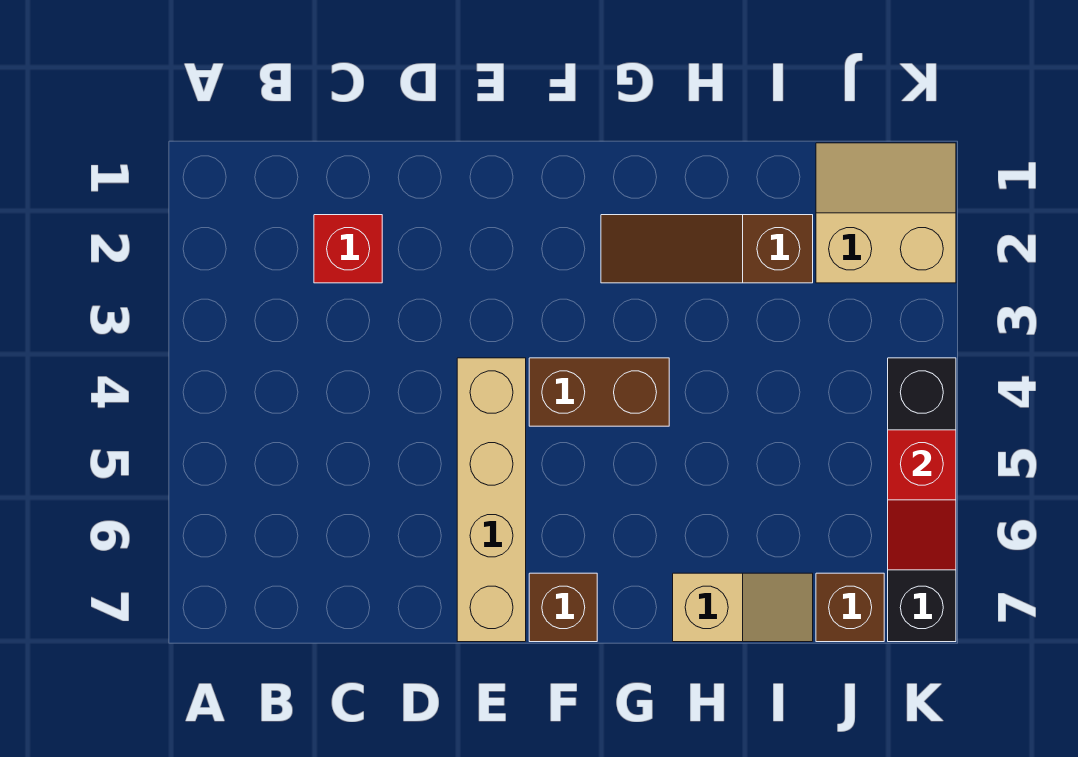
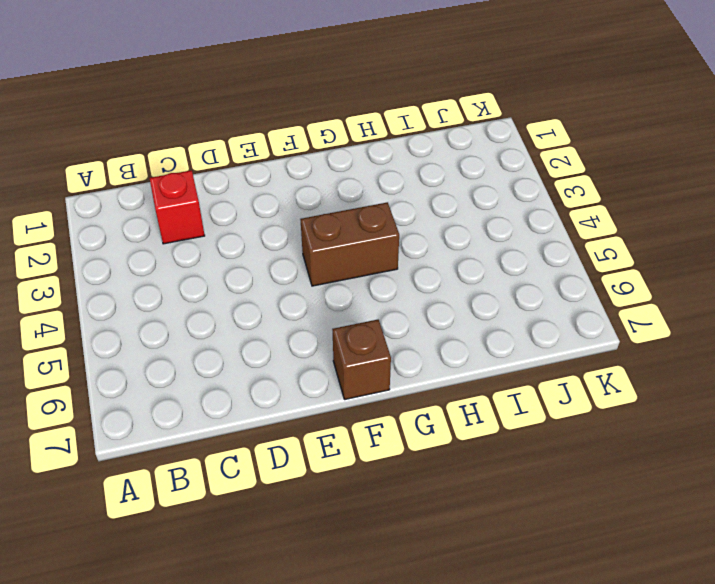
none -> tan brick E4:E7 level 1
none -> brown slope G2:I2 level 1 top I

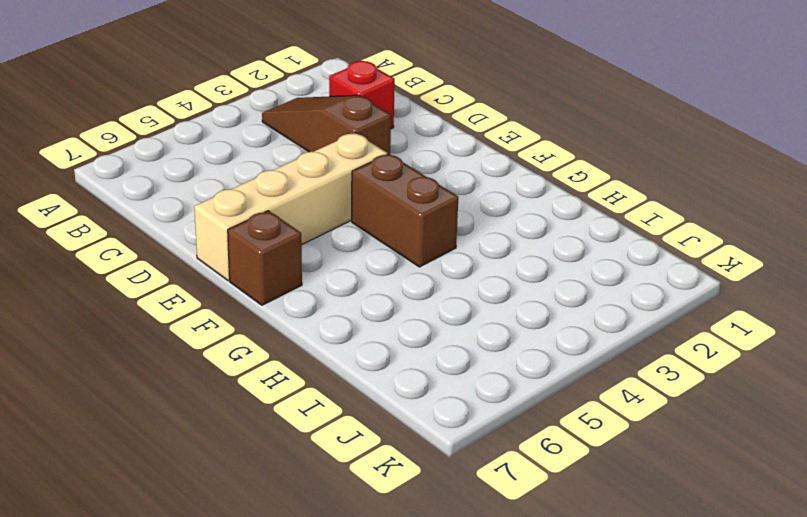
brown slope B3:D3 level 1 top D -> brown slope G2:I2 level 1 top I
none -> tan slope H7:I7 level 1 top H
none -> tan slope J1:K2 level 1 top 2

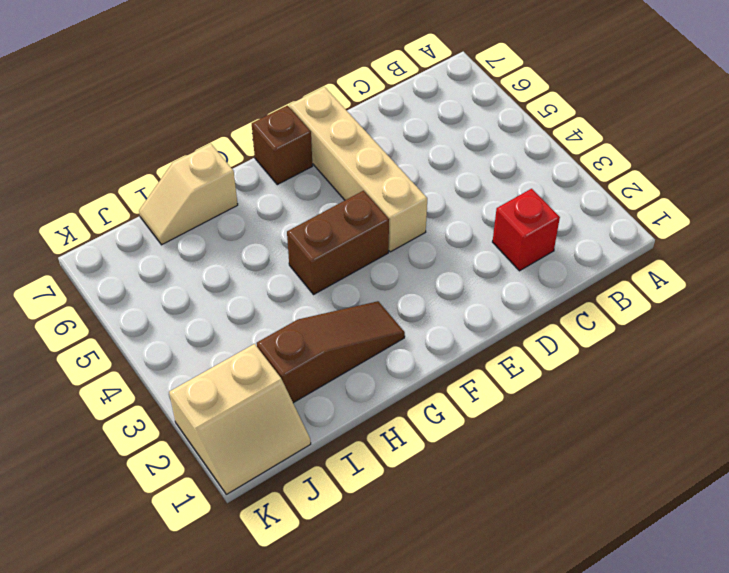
none -> brown brick J7 level 1
none -> black brick K4:K7 level 1

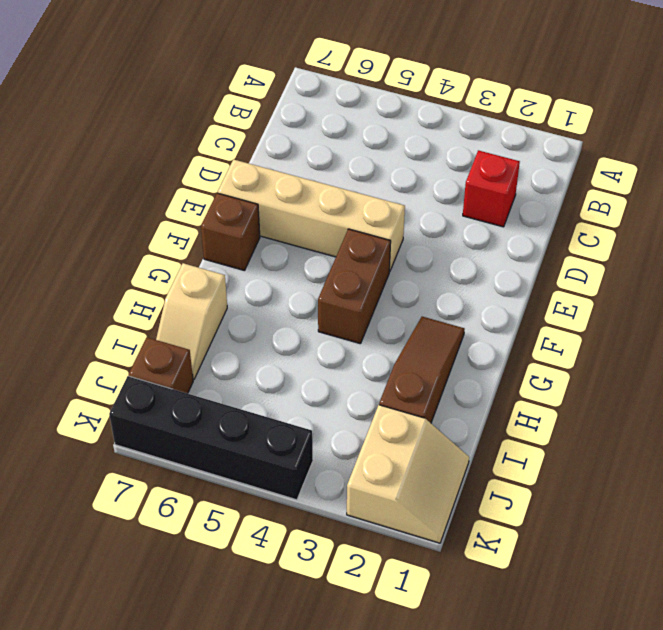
none -> red slope K5:K6 level 2 top 5

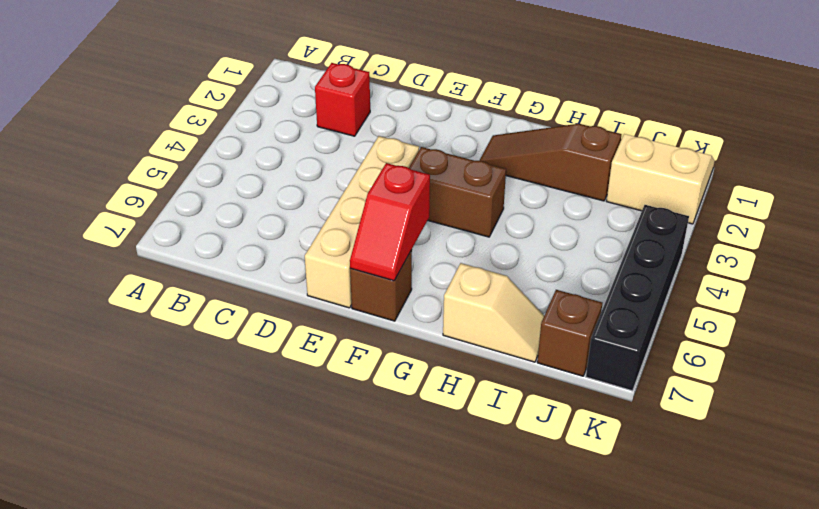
red slope F6:F7 level 2 top 6 -> red slope K5:K6 level 2 top 5

